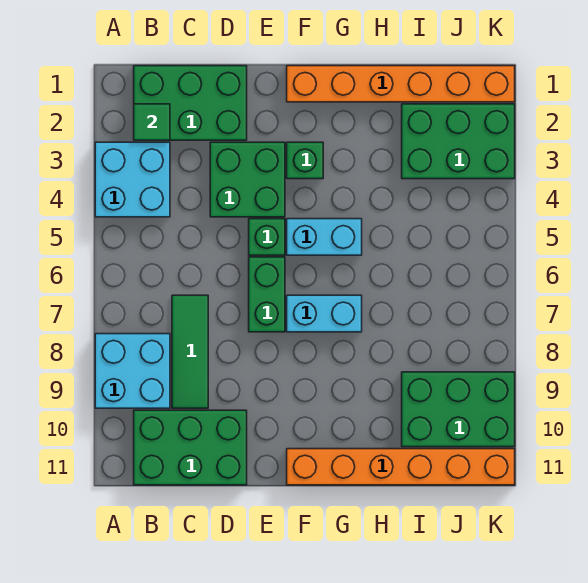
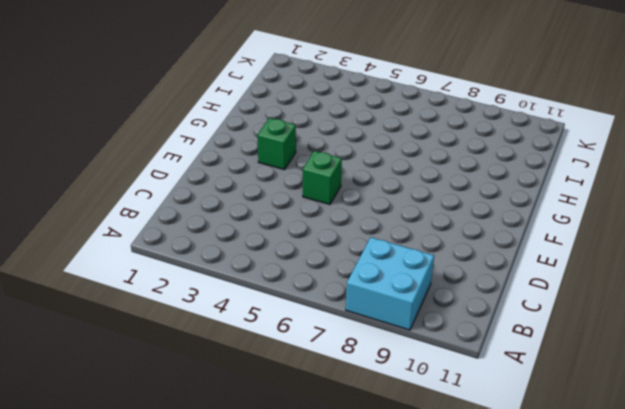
none -> cyan brick A3:B4 level 1
none -> green brick B1:D2 level 1
none -> green brick B10:D11 level 1

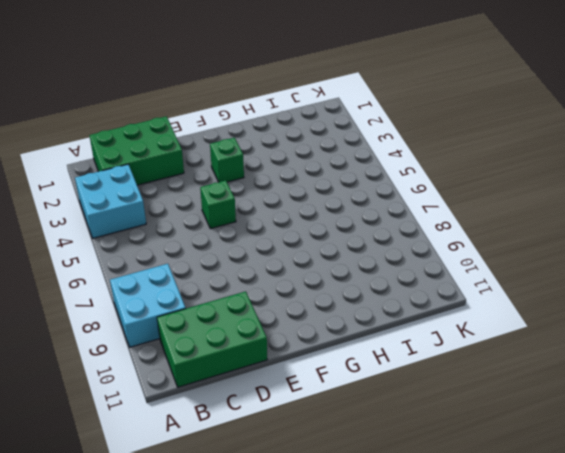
none -> green tile C7:C9 level 1
none -> green brick D3:E4 level 1
none -> green brick E6:E7 level 1

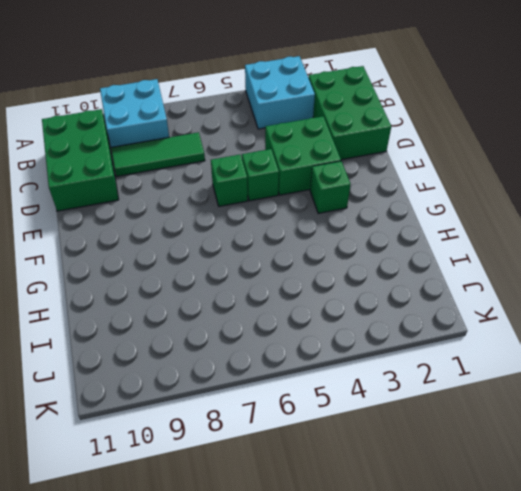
green brick E6 level 1 -> green brick E6:E7 level 1
none -> orange brick F1:K1 level 1
none -> cyan brick F5:G5 level 1
none -> cyan brick F7:G7 level 1

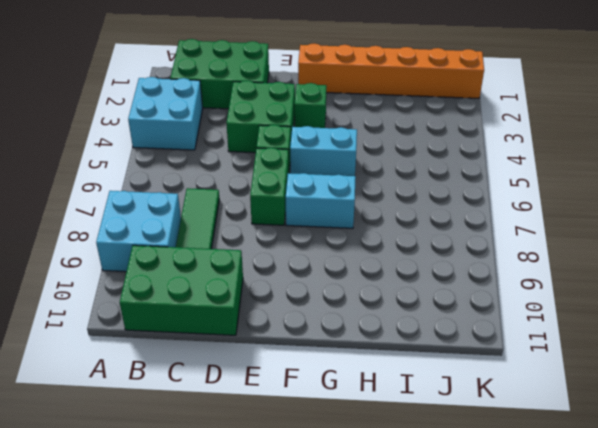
none -> orange brick F11:K11 level 1
none -> green brick I2:K3 level 1
none -> green brick I9:K10 level 1

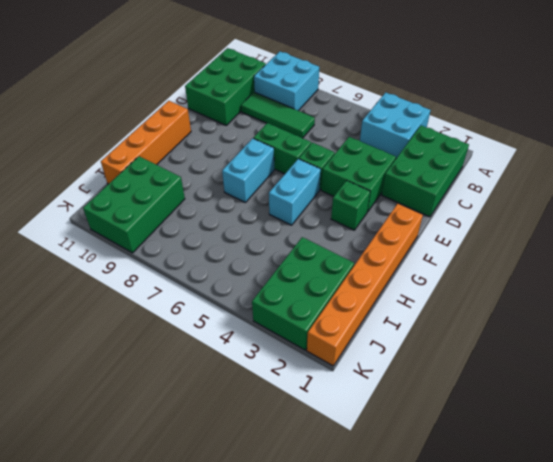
orange brick F11:I11 level 1 -> orange brick F11:K11 level 1
none -> green tile B2 level 2

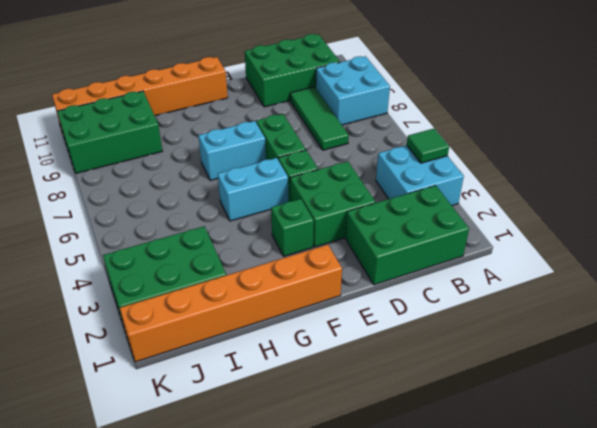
green tile A4 level 2 -> green tile B2 level 2

